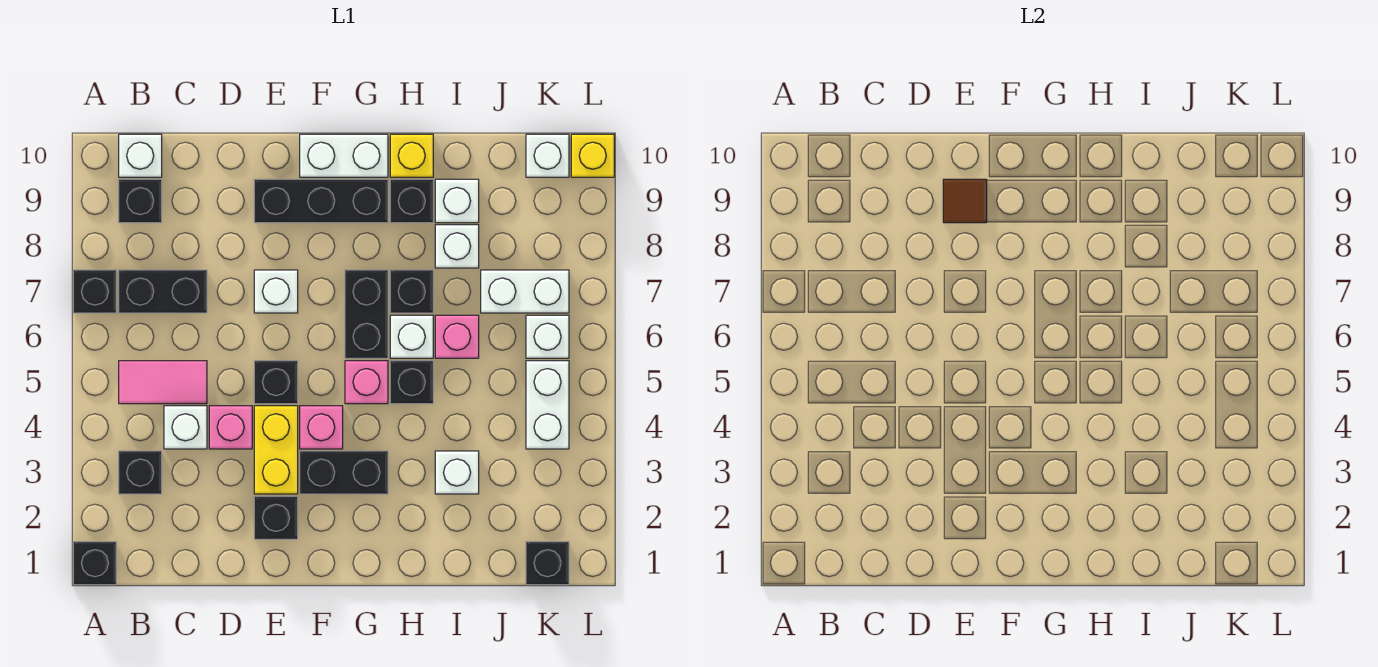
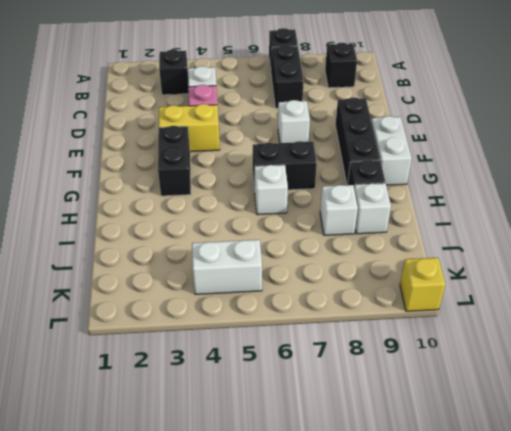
none -> black brick A1 level 1
none -> pink tile B5:C5 level 1
none -> white brick B10 level 1
none -> black brick E2 level 1

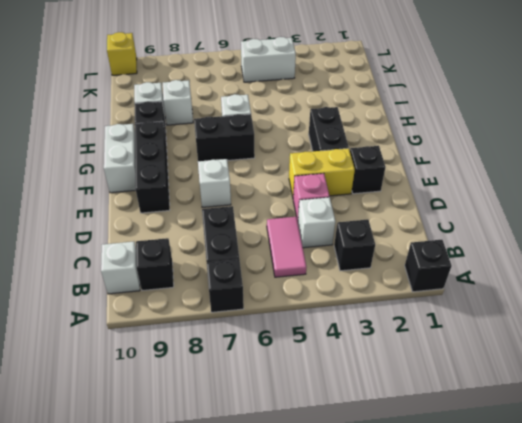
none -> black brick E5 level 1
none -> pink brick F4 level 1
none -> pink brick G5 level 1
none -> black brick H5 level 1

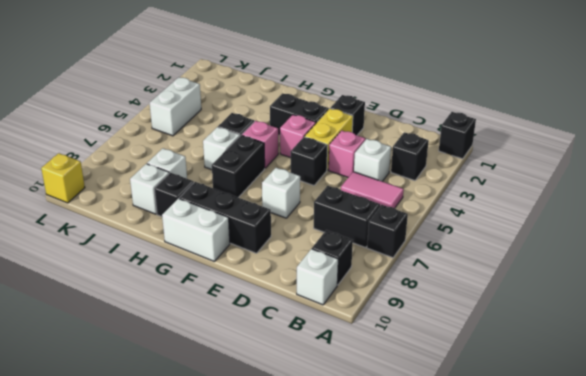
none -> black brick H7 level 1
none -> yellow brick H10 level 1
none -> white brick I3 level 1
none -> pink brick I6 level 1

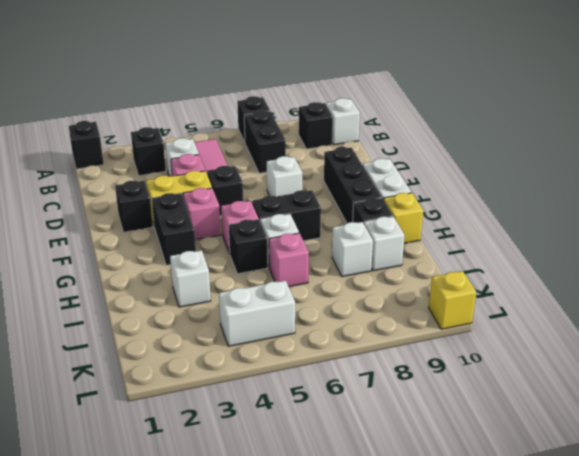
none -> black brick H7 level 1
none -> white brick J7:K7 level 1
none -> black brick K1 level 1
none -> white brick K6 level 1

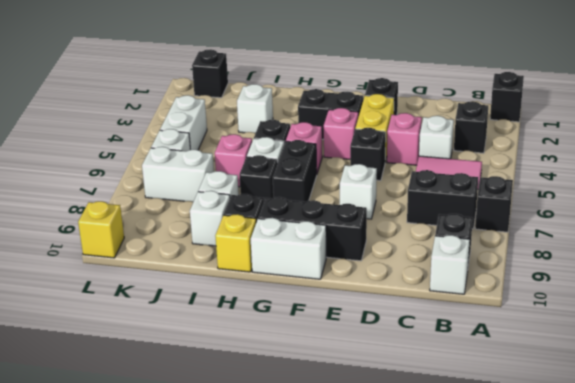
none -> white brick K10 level 1
none -> brown tile E9 level 2

